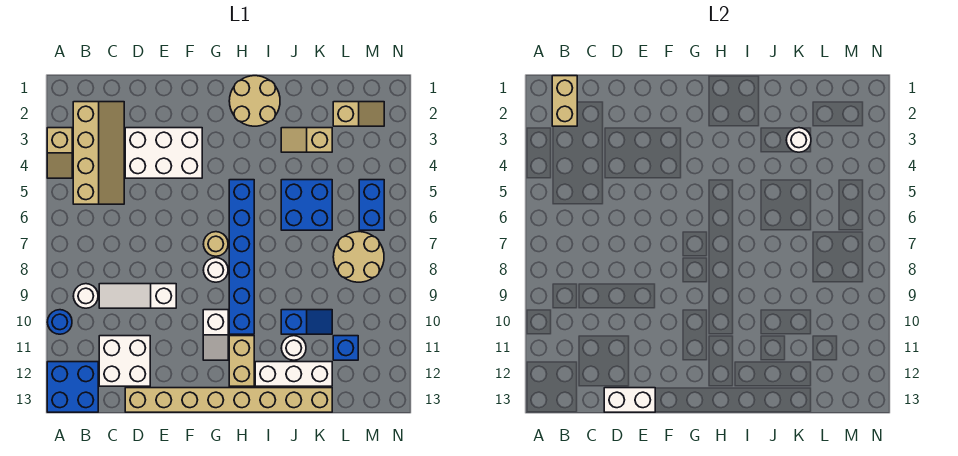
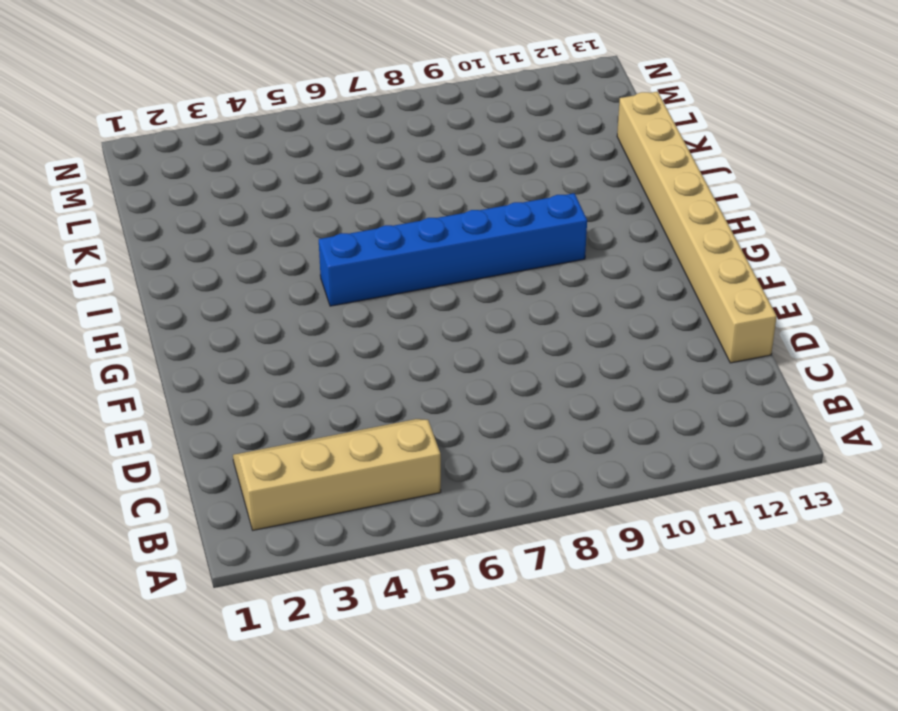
none -> tan slope A3:A4 level 1 top 3
none -> blue round brick A10 level 1
none -> blue brick A12:B13 level 1

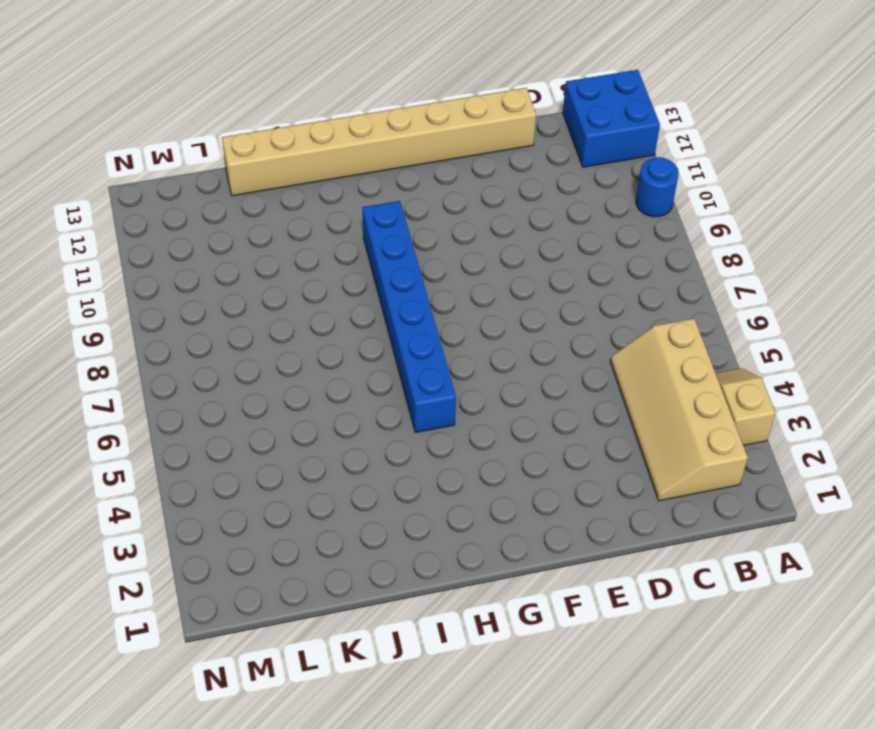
none -> white round brick B9 level 1
none -> white slope C9:E9 level 1 top E
none -> white brick C11:D12 level 1

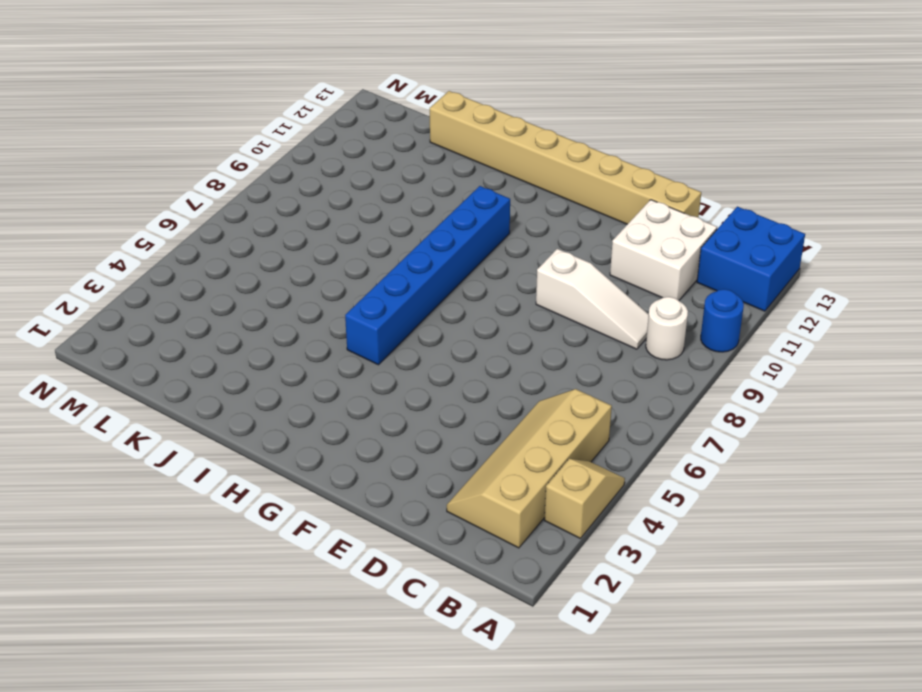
none -> white brick D3:F4 level 1
none -> tan round brick G7 level 1
none -> white round brick G8 level 1

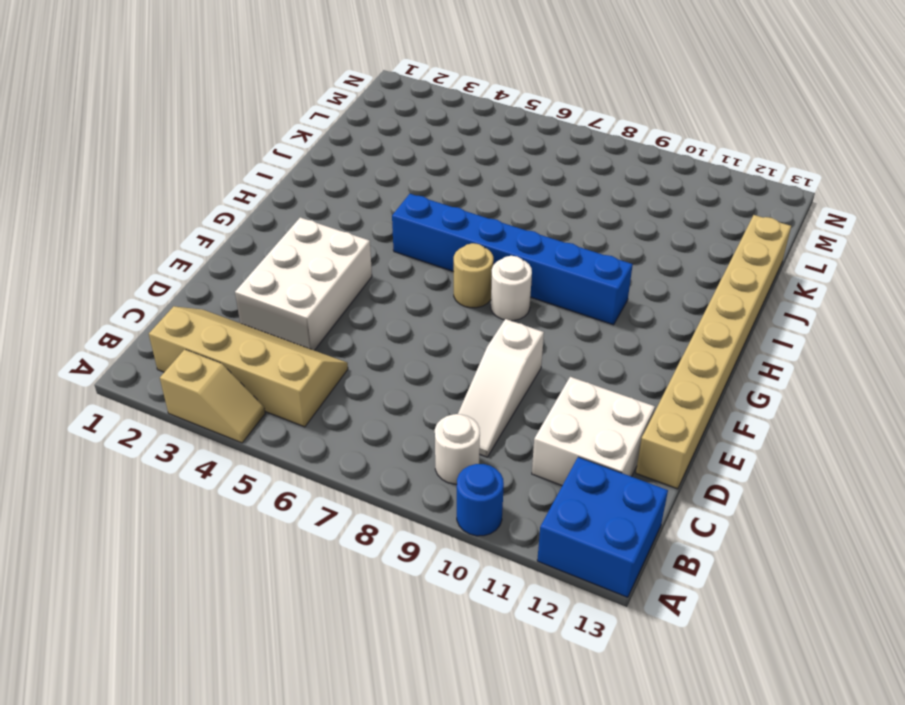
none -> white slope G10:G11 level 1 top 10
none -> tan round brick H1:I2 level 1
none -> tan brick H11:H12 level 1

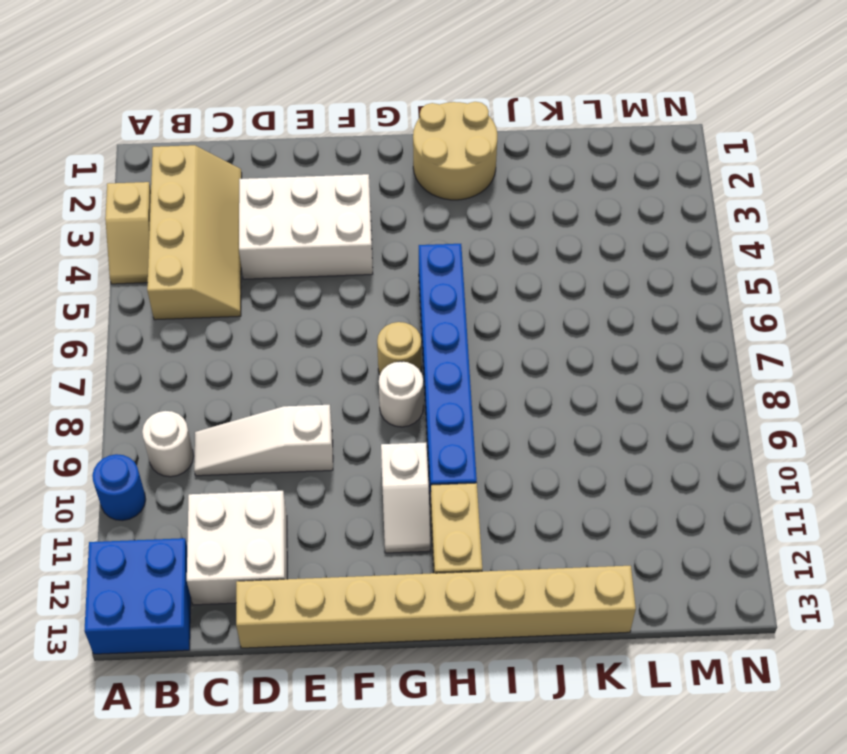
none -> white brick I12:K12 level 1
none -> tan slope J3:K3 level 1 top K
none -> blue brick J5:K6 level 1

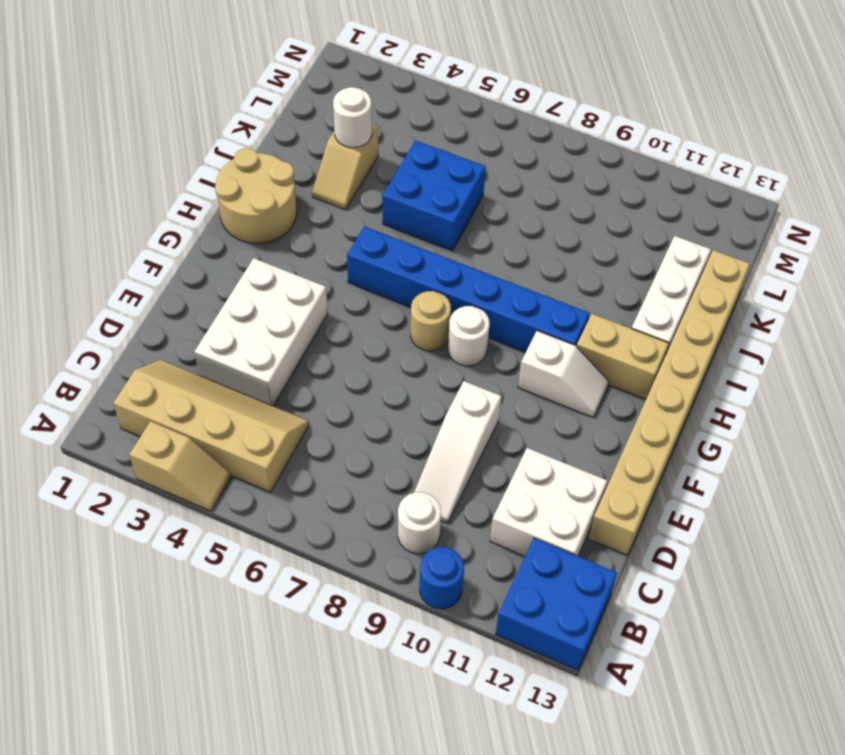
none -> blue slope J10:K10 level 1 top J
none -> white round brick J11 level 1
none -> tan slope L2:M2 level 1 top L

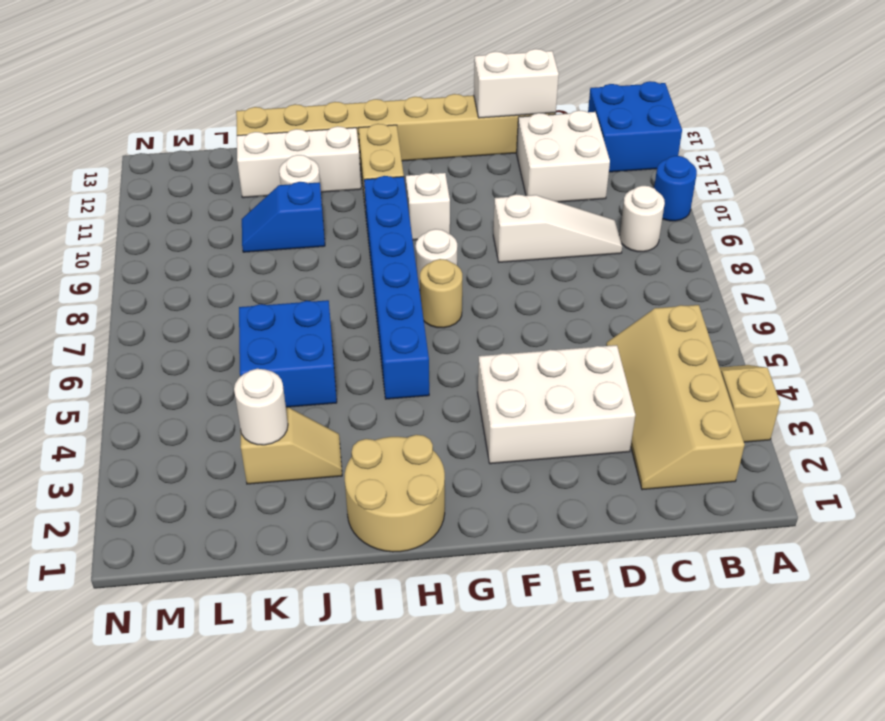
none -> tan slope L2:M2 level 1 top L
none -> tan round brick L7:M8 level 1
none -> blue brick L11 level 1

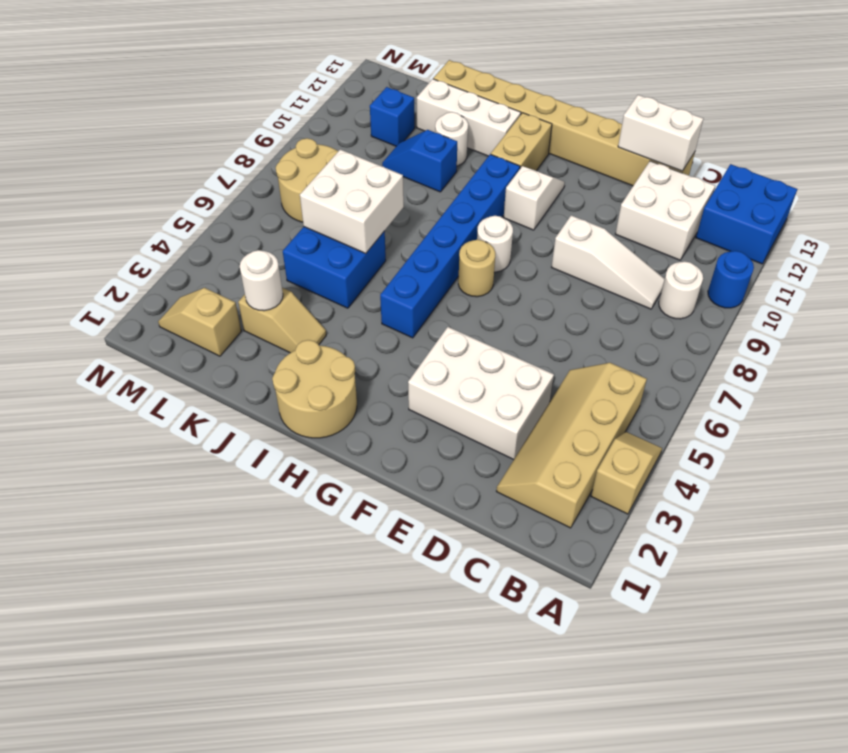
white brick J6:K7 level 2 -> none
none -> blue brick M5:M6 level 1
none -> tan brick B1:B2 level 2

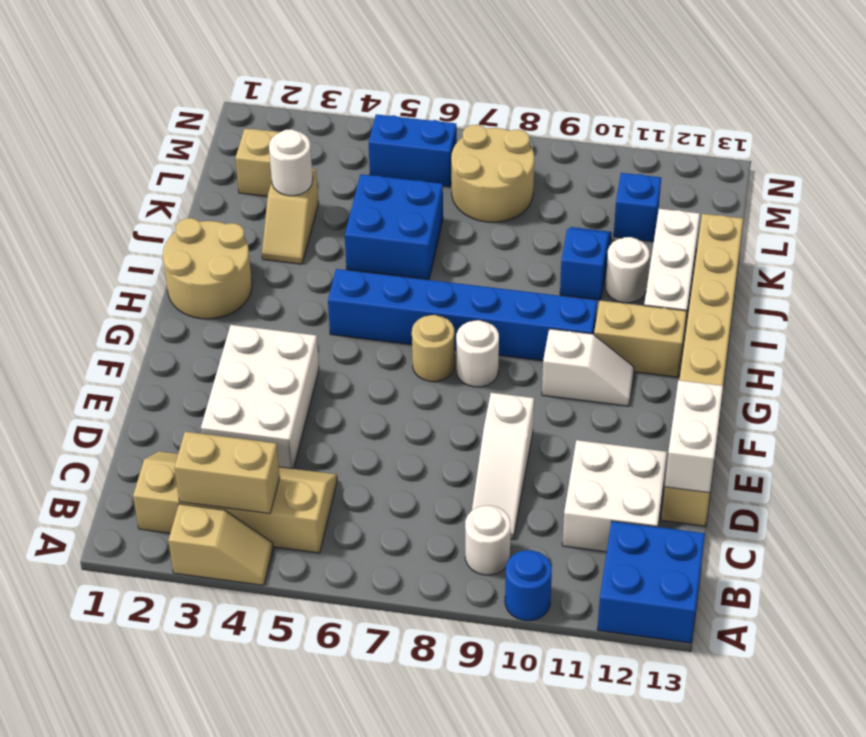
tan brick B3:B4 level 2 -> tan brick B1:B2 level 2

